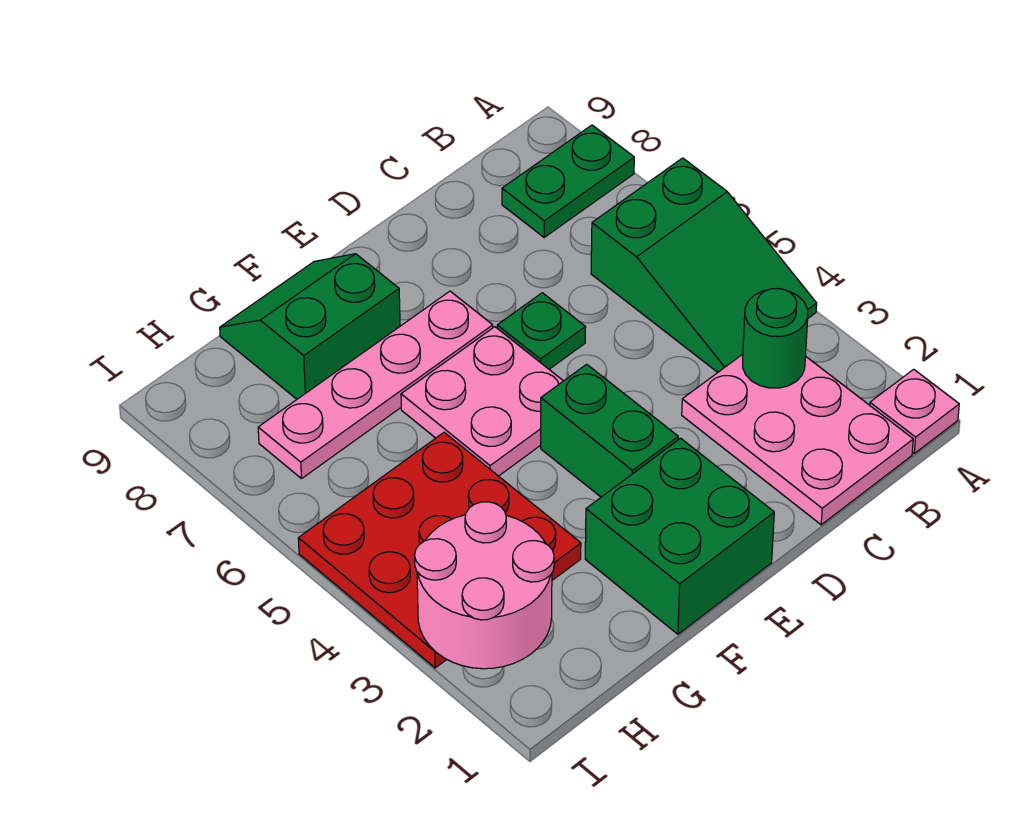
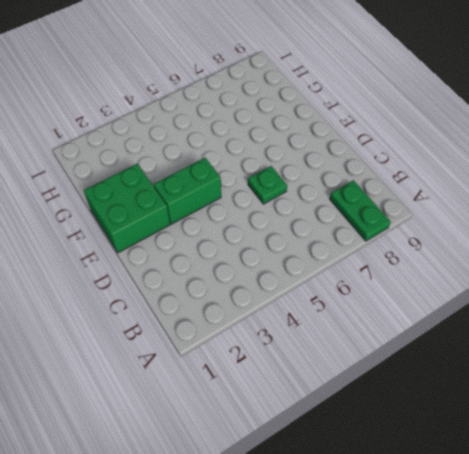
none -> pink plate A1 level 1
none -> green slope A4:B6 level 1 top 6
none -> pink plate B1:C3 level 1

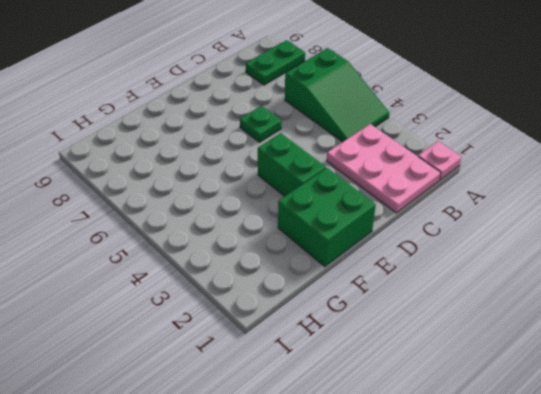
none -> pink plate E5:F6 level 1
none -> pink plate E7:H7 level 1
none -> green slope F8:G9 level 1 top 8

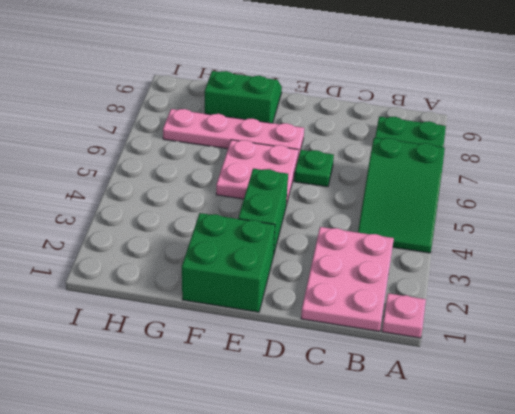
none -> red plate G3:I5 level 1
none -> green round brick B3 level 2
none -> pink round brick H2:I3 level 2

